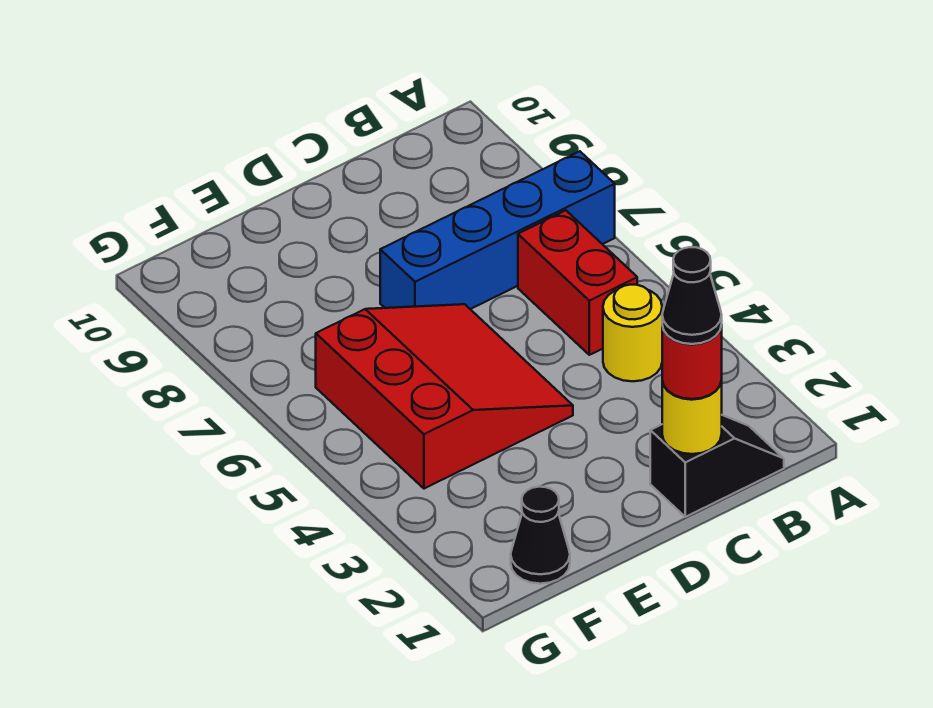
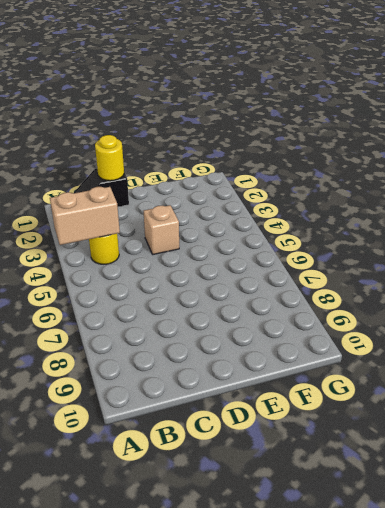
tan brick A4:B4 level 2 -> none
tan brick D4 level 1 -> red slope D4:F6 level 1 top F
none -> blue brick A7:D7 level 1
none -> red brick B5:B6 level 1

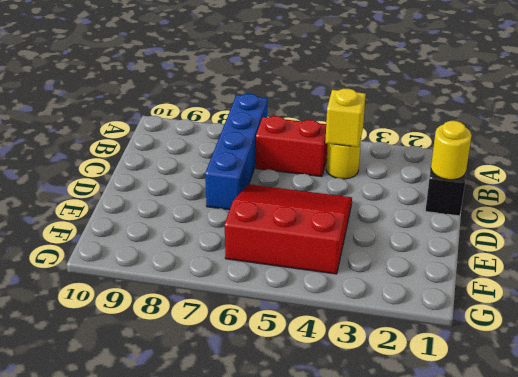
yellow brick B4 level 2 -> none
none -> black cone F1 level 1
none -> red round brick C1 level 3

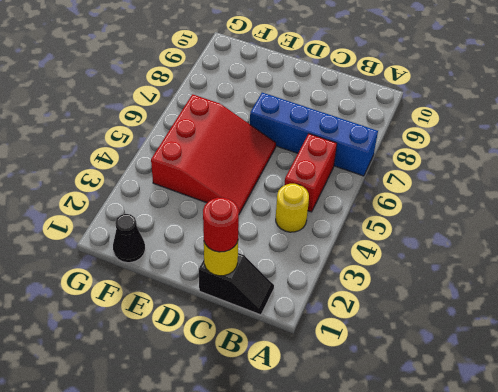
none -> black cone C1 level 4

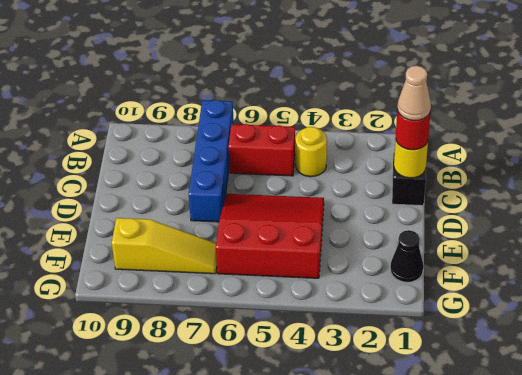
tan cone C1 level 4 -> black cone C1 level 4
yellow slope F7:F9 level 1 top 9 -> none

